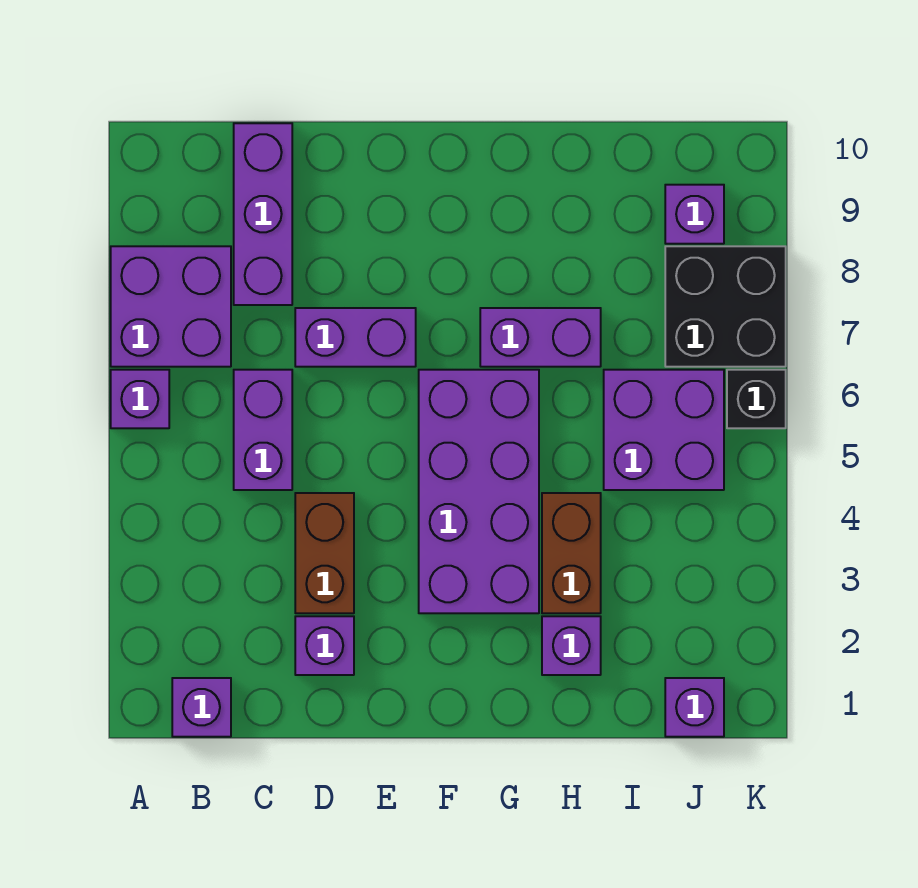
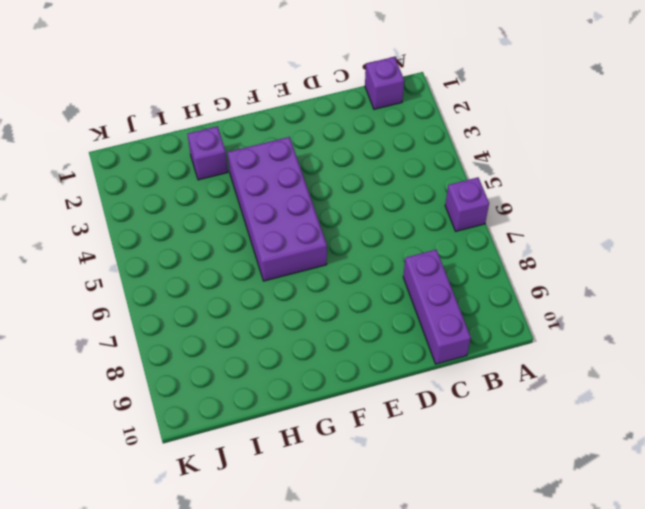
none -> purple brick A7:B8 level 1
none -> purple brick C5:C6 level 1
none -> purple brick D2 level 1

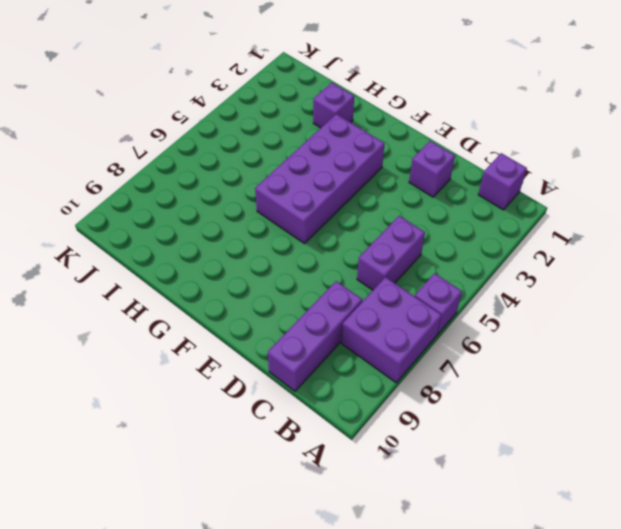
none -> brown brick D3:D4 level 1
none -> purple brick D7:E7 level 1
none -> purple brick G7:H7 level 1

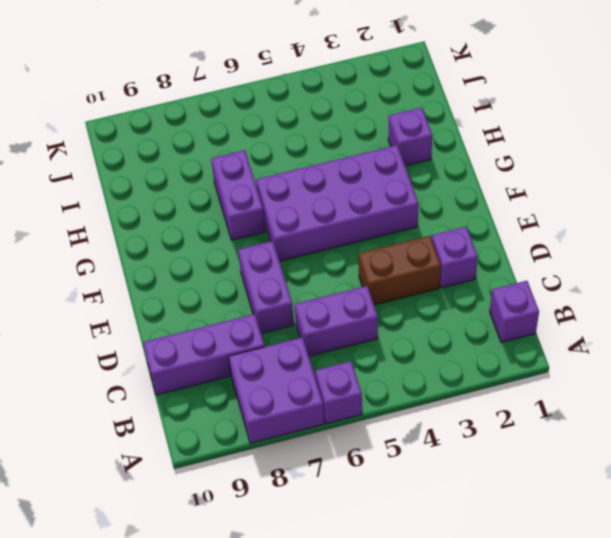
none -> brown brick H3:H4 level 1
none -> purple brick I5:J6 level 1
none -> purple brick J1 level 1

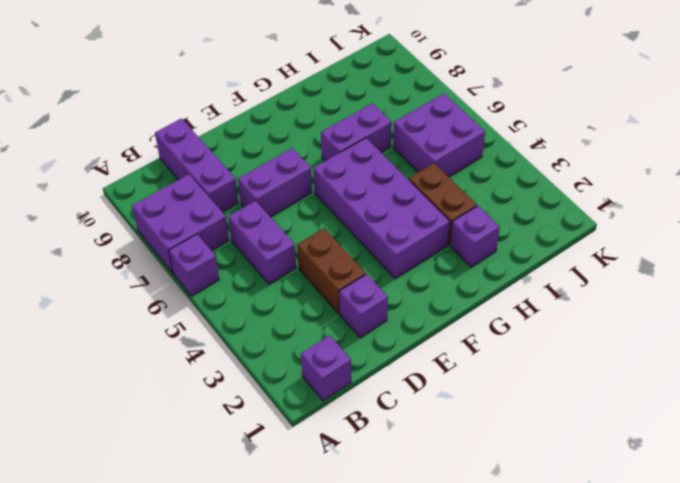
none -> purple brick J1 level 1
none -> black brick J7:K8 level 1
none -> purple brick J9 level 1

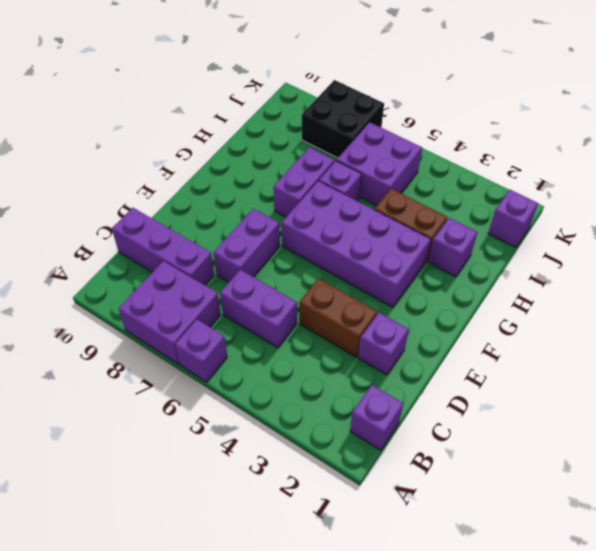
purple brick H6 level 1 -> purple brick J9 level 1
none -> black brick K6 level 1

